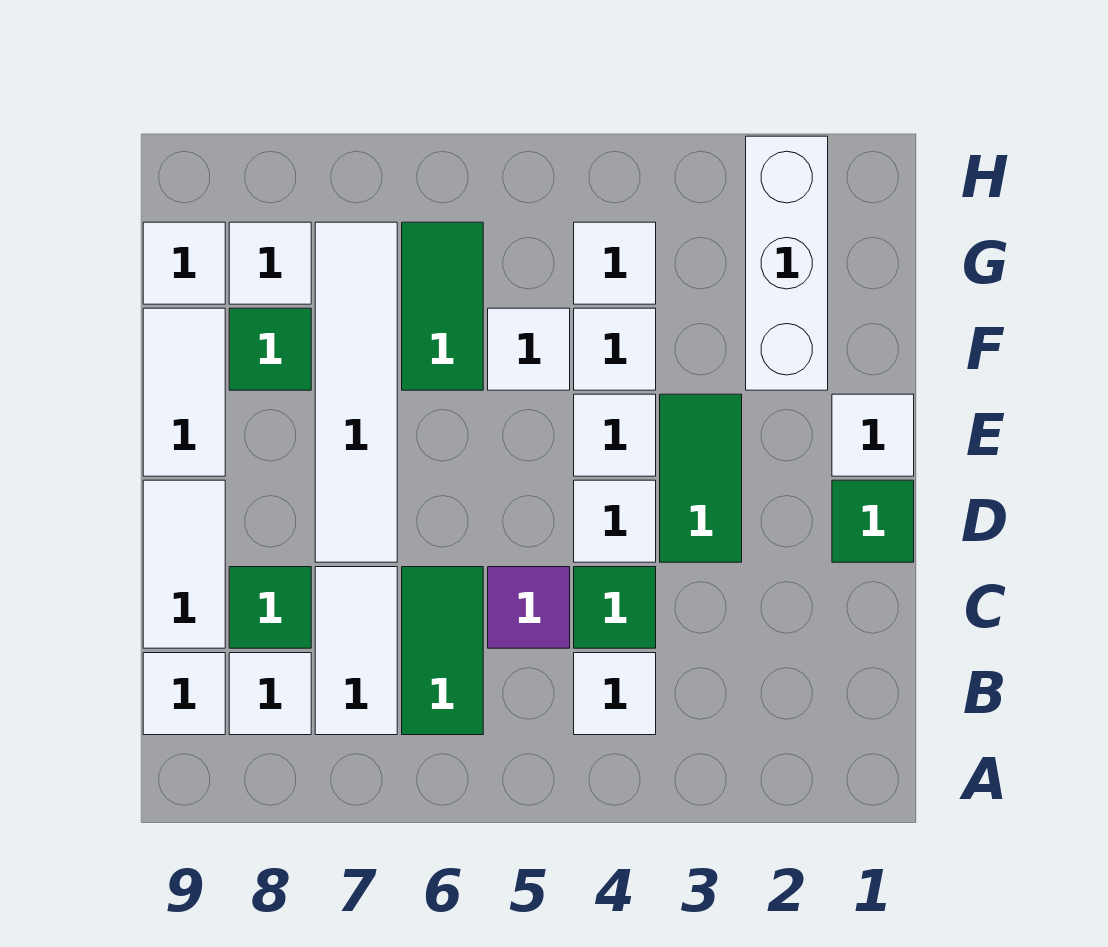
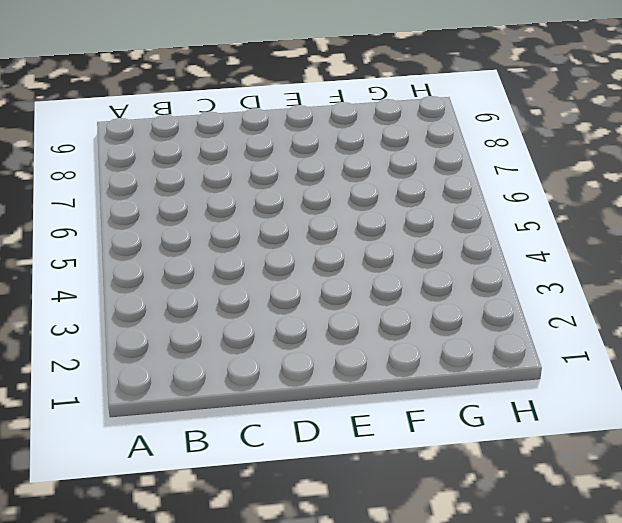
none -> white tile B4 level 1
none -> green tile B6:C6 level 1
none -> white tile B7:C7 level 1

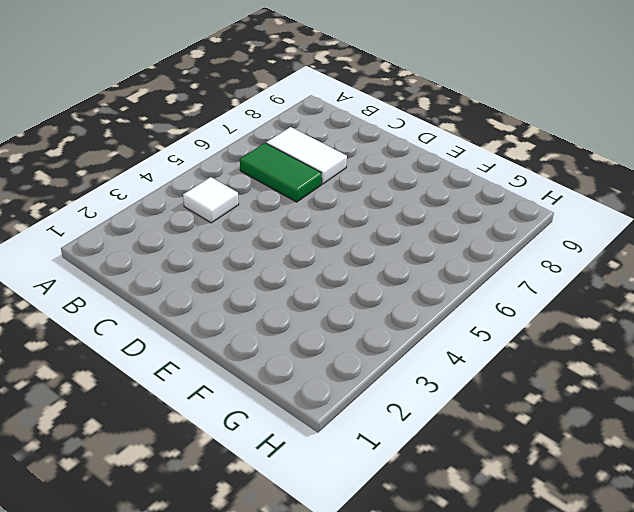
none -> white tile B8 level 1
none -> white tile B9 level 1
none -> green tile C4 level 1

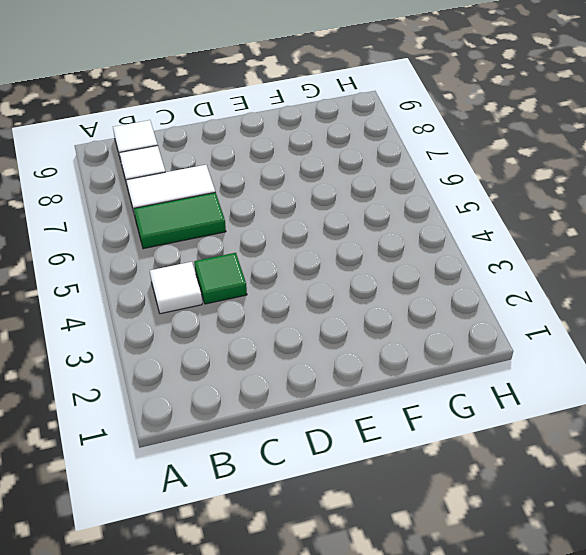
none -> purple tile C5 level 1
none -> green tile C8 level 1
none -> white tile C9:D9 level 1

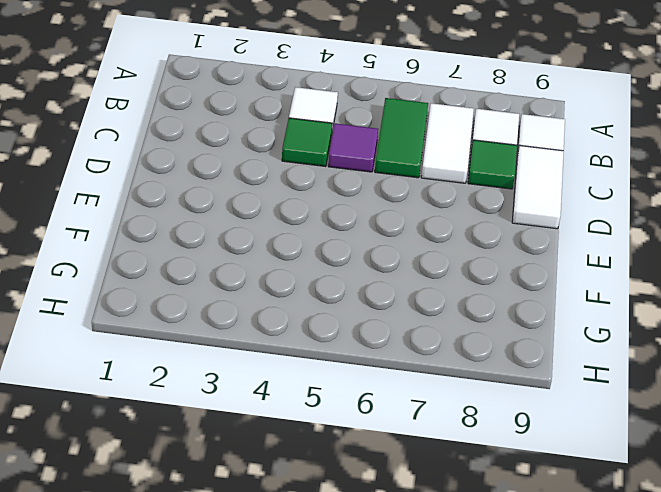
none -> green tile D1 level 1
none -> green tile D3:E3 level 1
none -> white tile D4 level 1

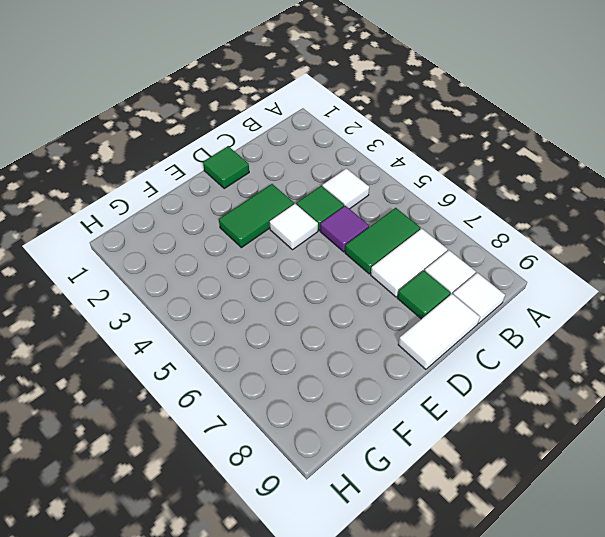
none -> white tile D7:G7 level 1
none -> white tile E1 level 1
none -> white tile E4 level 1

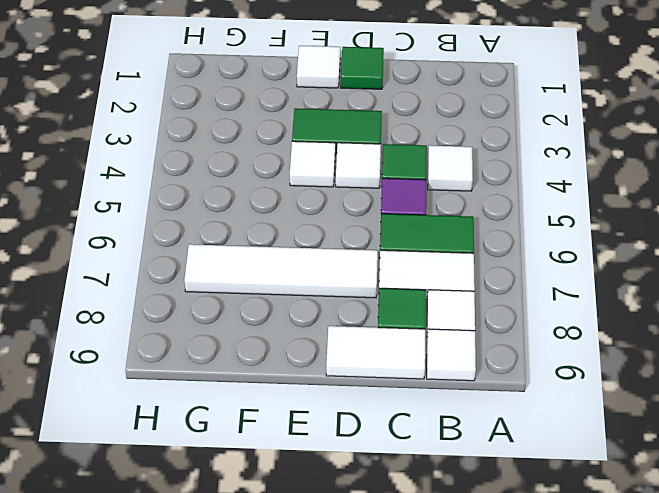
none -> white tile E9:F9 level 1
none -> white brick F2:H2 level 1
none -> white tile F4 level 1

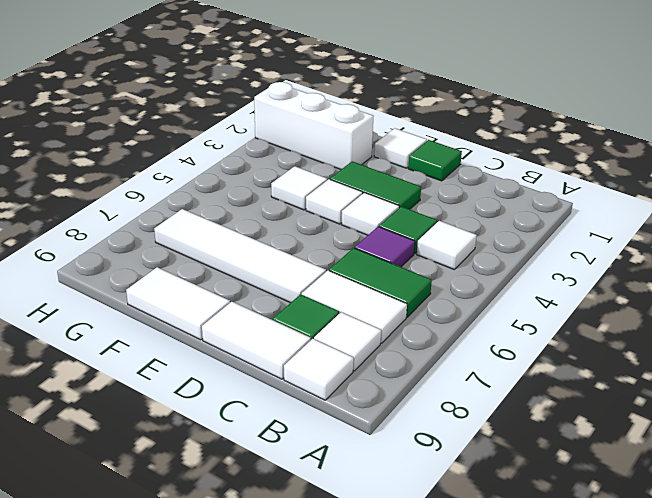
none -> white tile F5 level 1
none -> green tile F6:G6 level 1
none -> green tile F8 level 1

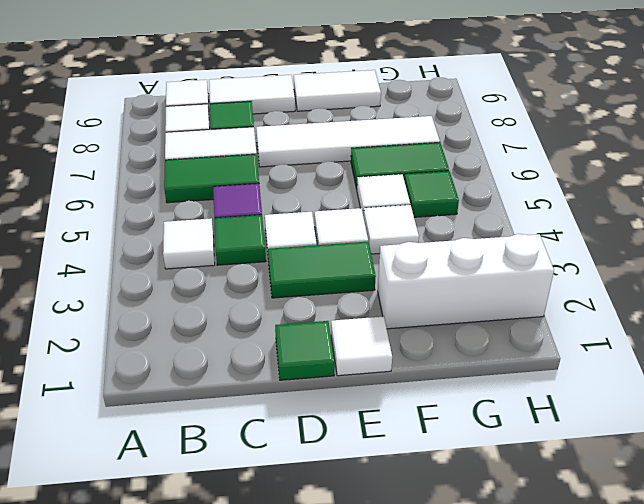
green tile G5 level 1 -> green tile F8 level 1
none -> white tile G4 level 1
none -> white tile G8 level 1
none -> white tile G9 level 1

